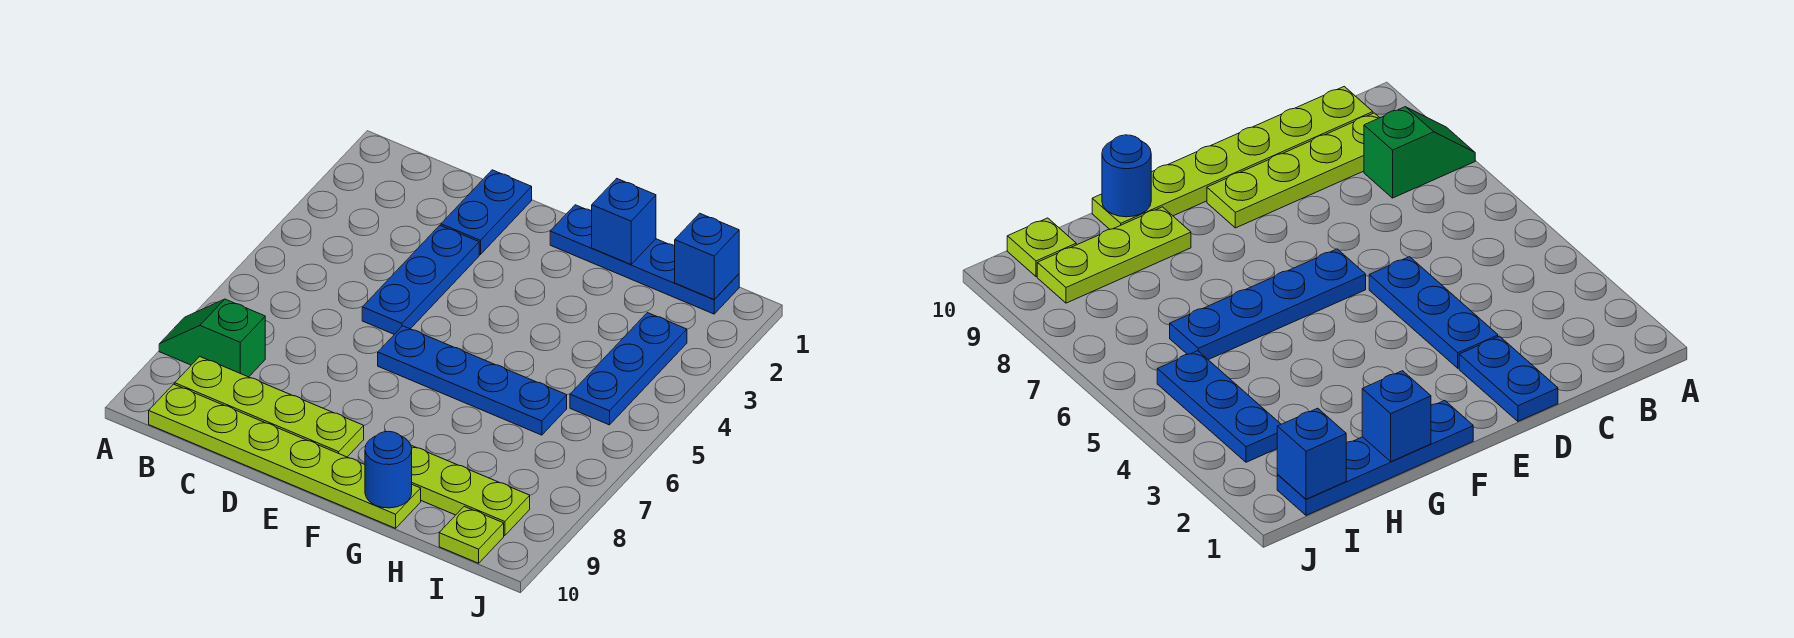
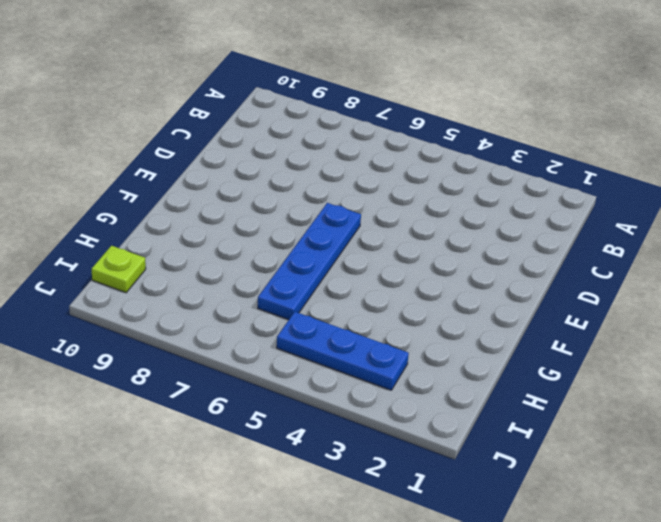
none -> green slope A8:B8 level 1 top B
none -> lime plate B9:E9 level 1
none -> lime plate B10:G10 level 1

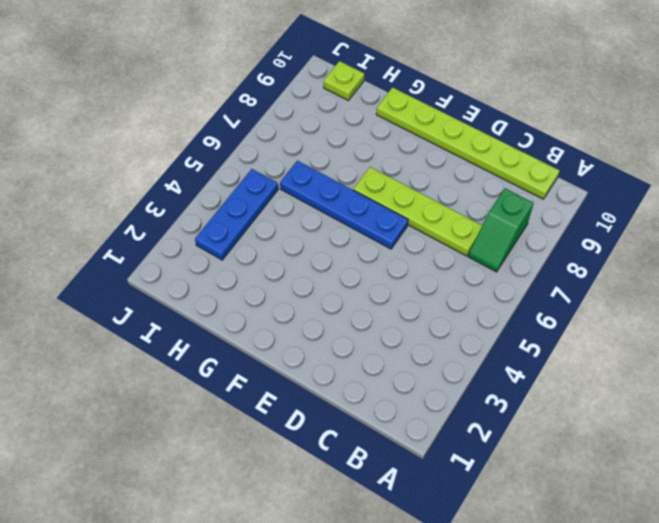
green slope B7:B8 level 1 top 8 -> green slope A8:B8 level 1 top B
lime plate C7:F7 level 1 -> lime plate B9:E9 level 1
none -> blue plate D1:D2 level 1
none -> blue plate D3:D5 level 1
none -> blue plate F1:I1 level 1

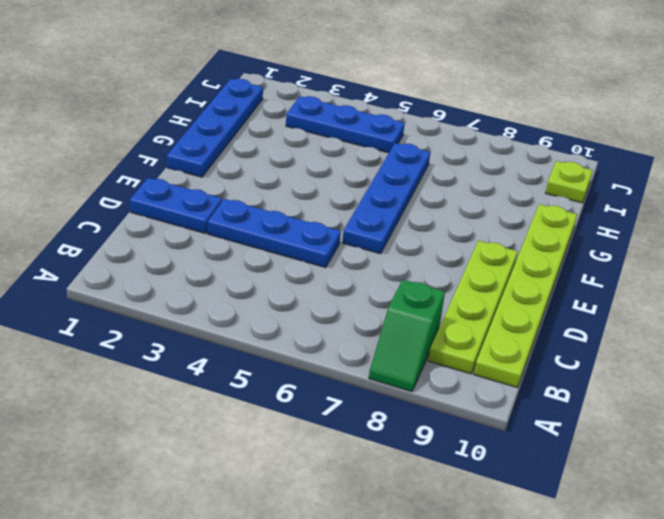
none -> lime plate G9:I9 level 1
none -> blue brick G1 level 2
none -> blue round brick G10 level 2

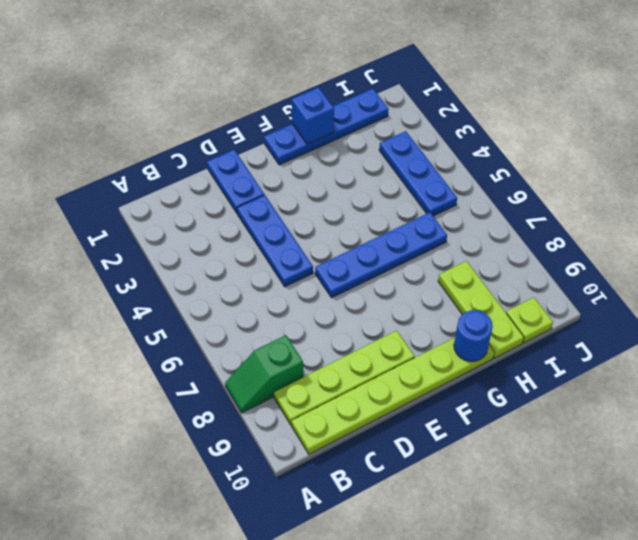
lime plate H8:H10 level 1 -> lime plate G9:I9 level 1
none -> blue brick I1 level 2

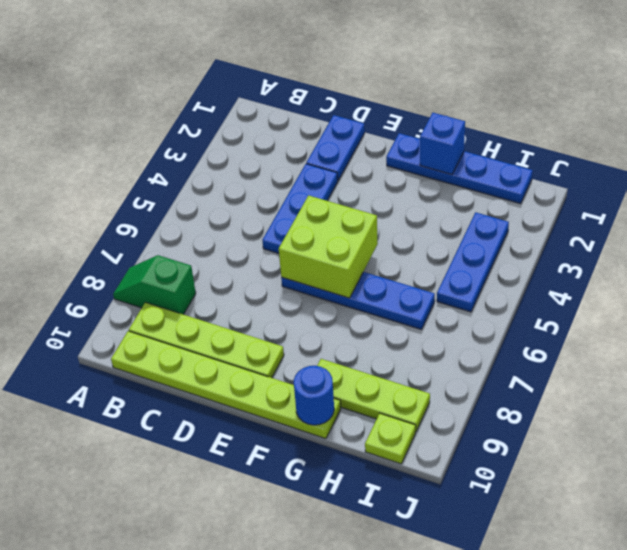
lime brick E5:F6 level 2 -> none
none -> blue brick I1 level 2

